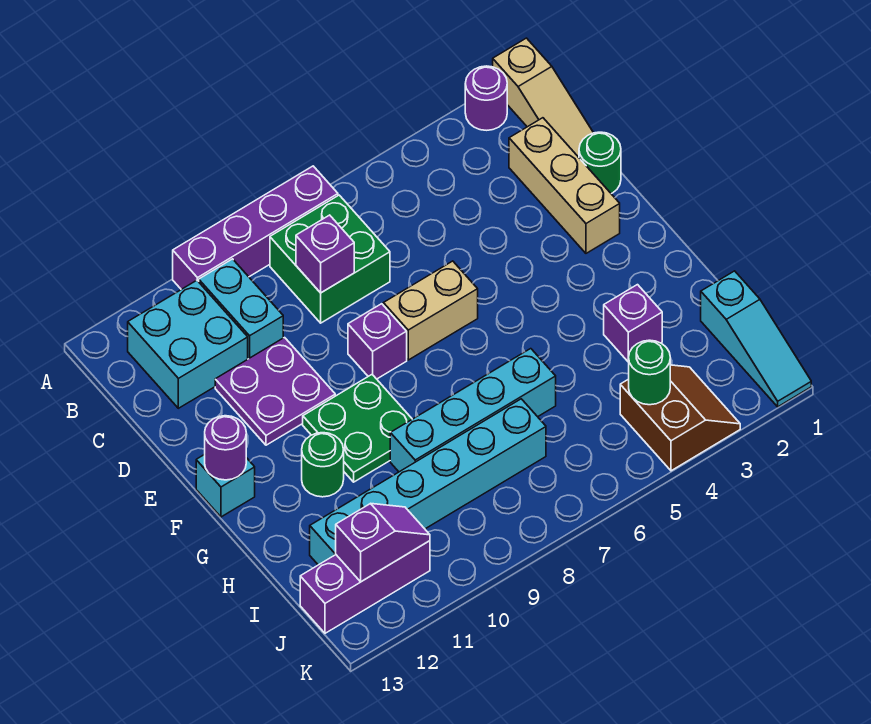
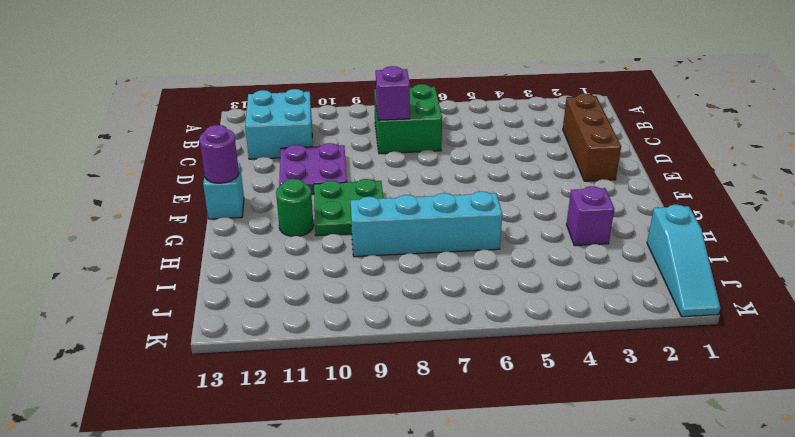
brown brick C2:E2 level 1 -> tan brick C2:E2 level 1
none -> tan slope A1:C1 level 1 top A
none -> purple round brick A2 level 1
none -> purple brick A7:A10 level 1

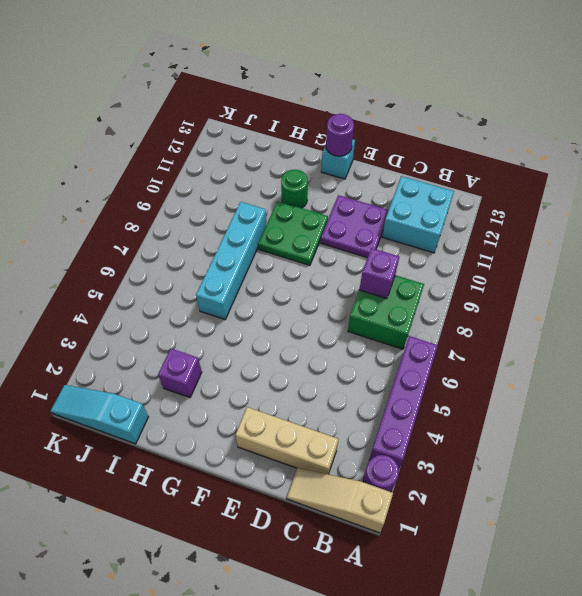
purple brick A3:A6 level 1 -> purple brick A7:A10 level 1
none -> cyan brick B10:C10 level 1
none -> green round brick D1 level 1
none -> tan brick E6:E7 level 1

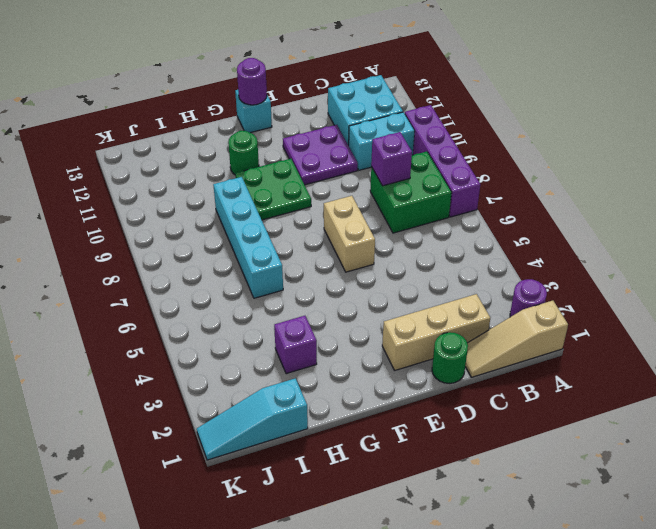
none -> purple brick E8 level 1
none -> cyan brick I7:I12 level 1
none -> brown slope J3:K4 level 1 top 4

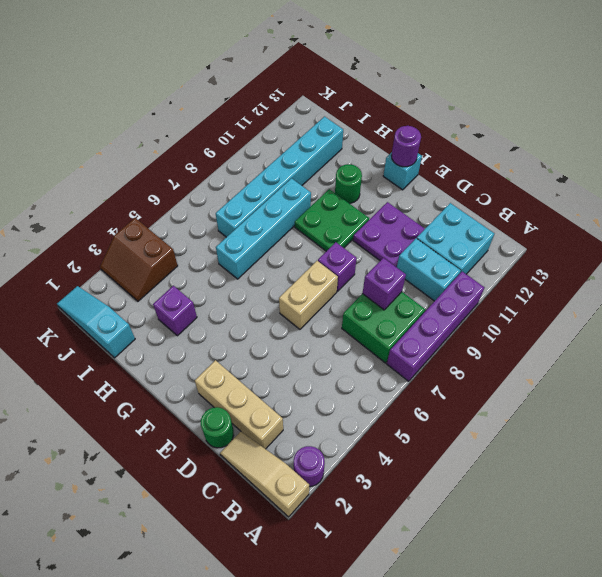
none -> purple brick J11:J13 level 1
none -> green round brick J4 level 2
none -> purple slope J11:J12 level 2 top 12

